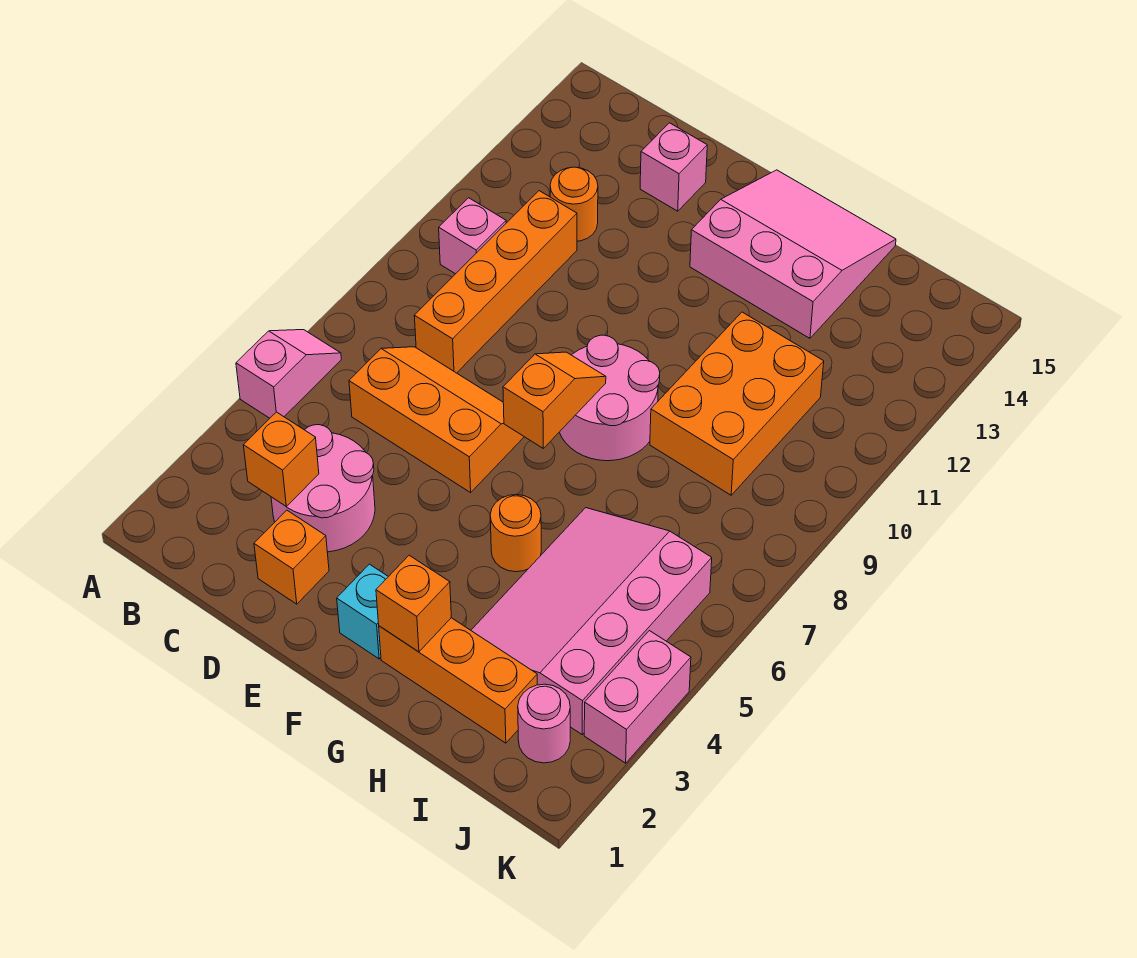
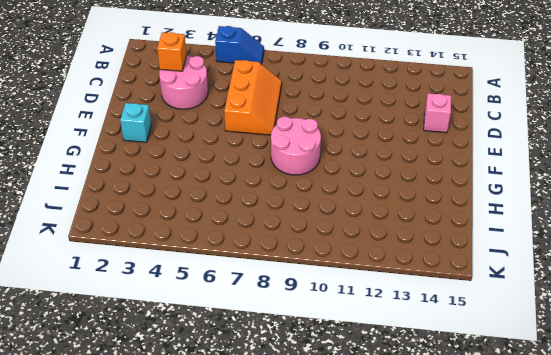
blue slope A5:A6 level 1 top 5 -> pink slope A5:A6 level 1 top 5
none -> pink brick B10 level 1
none -> orange brick C8:C11 level 1
none -> orange round brick C12 level 1

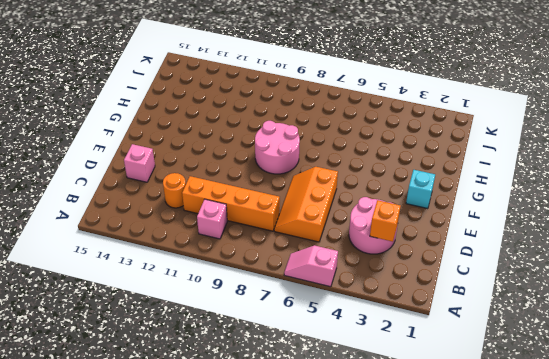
none -> orange brick D2 level 1
none -> pink slope F13:H15 level 1 top 13
none -> orange brick G2:I2 level 1

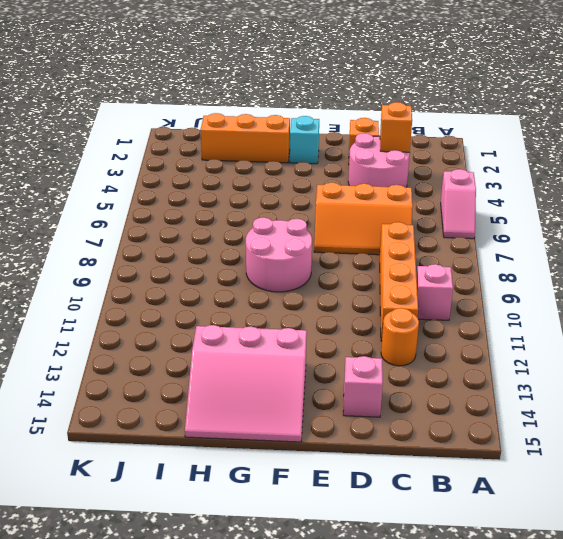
none -> orange round brick G5 level 1
none -> pink slope H3:J6 level 1 top J
none -> orange brick H9:I11 level 1

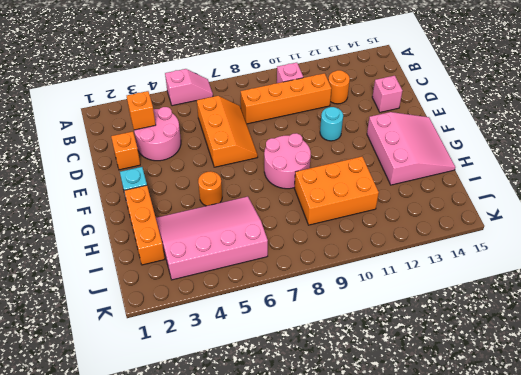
cyan round brick E11 level 1 -> none
none -> pink round brick J2 level 1
none -> pink brick K3:K4 level 1
none -> orange slope F7:F8 level 2 top 7

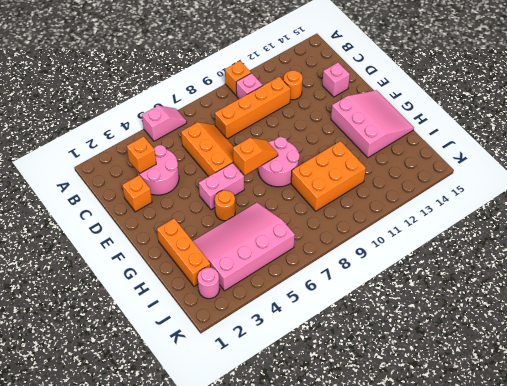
orange brick A10 level 1 -> orange brick G2 level 2
pink brick F5:F6 level 1 -> pink brick K3:K4 level 1
none -> cyan brick F2 level 1

